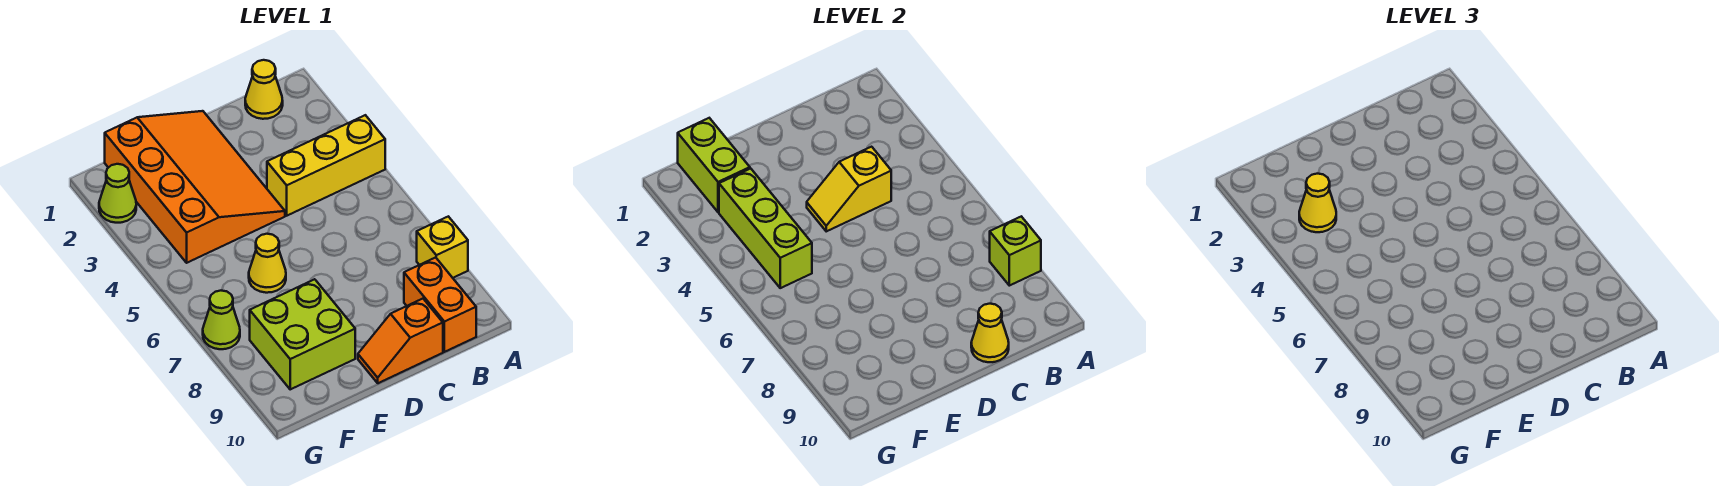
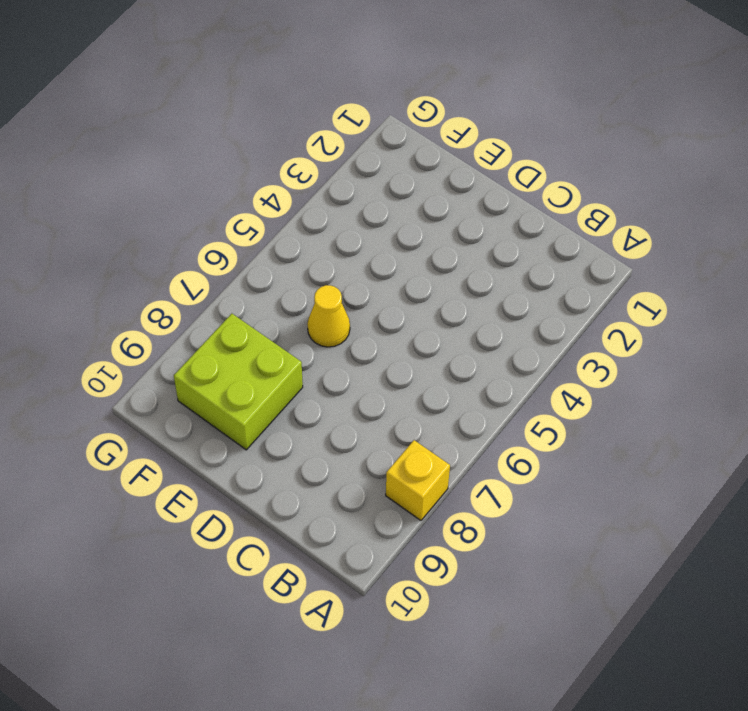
none -> yellow brick A4:C4 level 1
none -> yellow cone B1 level 1
none -> orange brick B9:B10 level 1

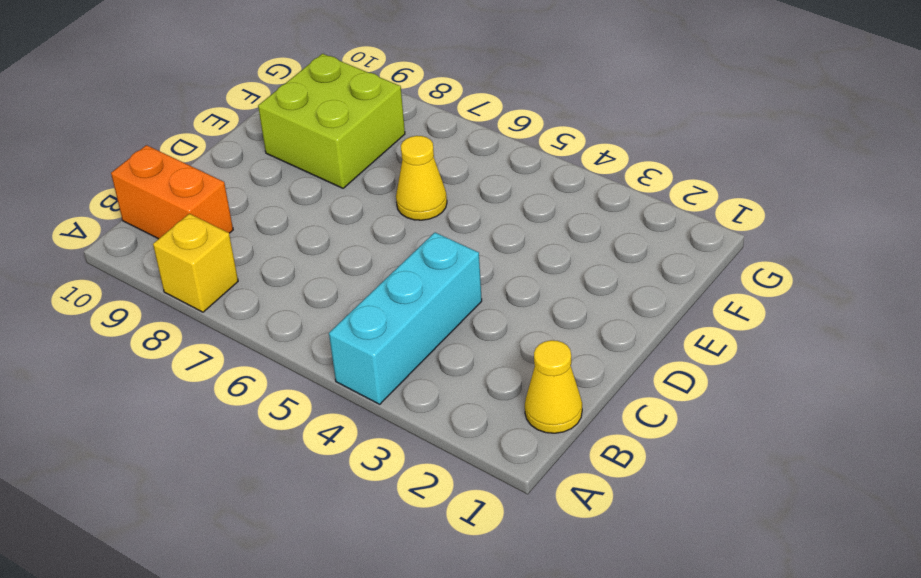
cyan brick A4:C4 level 1 -> yellow brick A4:C4 level 1
none -> orange slope C10:D10 level 1 top C
none -> orange slope D1:F4 level 1 top F
none -> lime cone G2 level 1

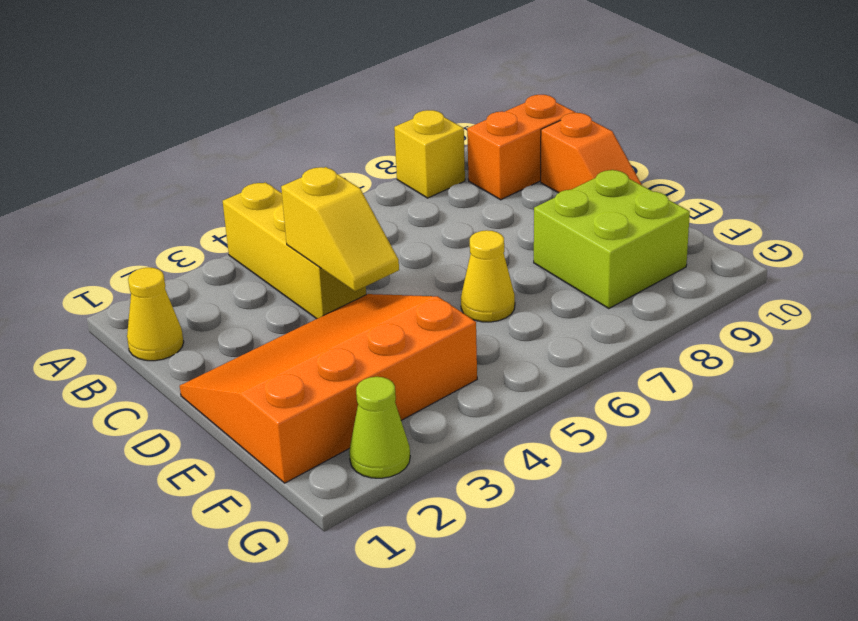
none -> lime cone G7 level 1
none -> lime brick A8 level 2
none -> yellow cone C10 level 2

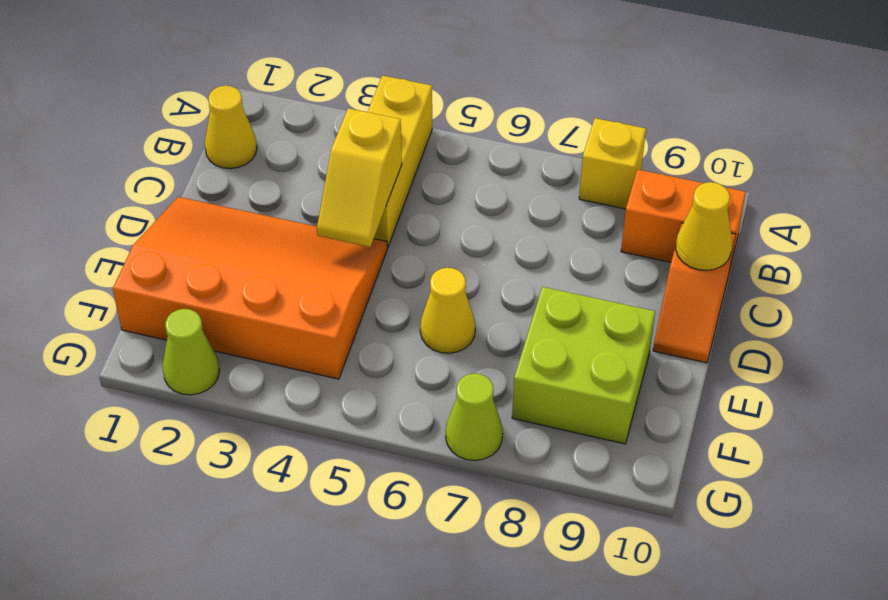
none -> lime brick A8 level 2
none -> lime brick F1:F2 level 2
none -> lime brick F3:F5 level 2

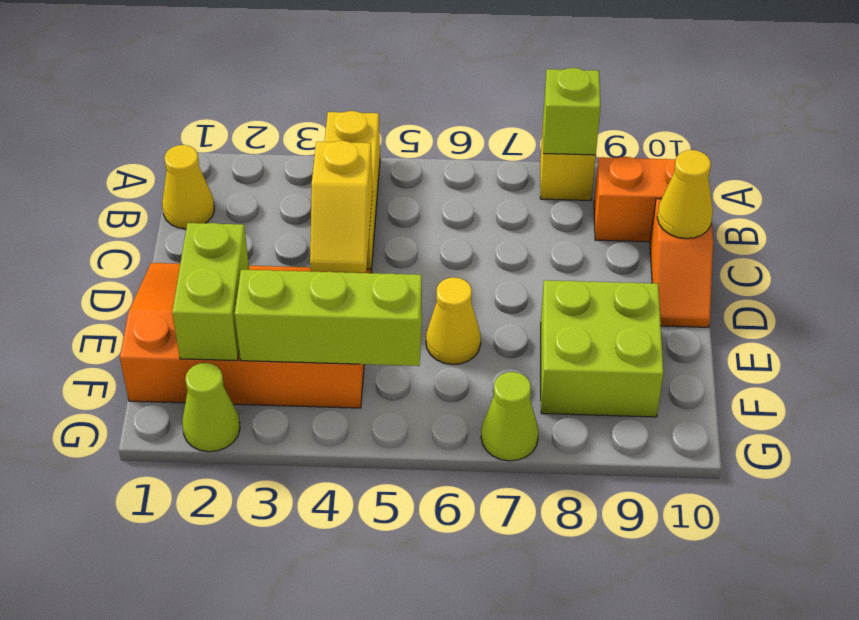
lime brick E2:F2 level 2 -> lime brick F1:F2 level 2
none -> yellow cone F3 level 3

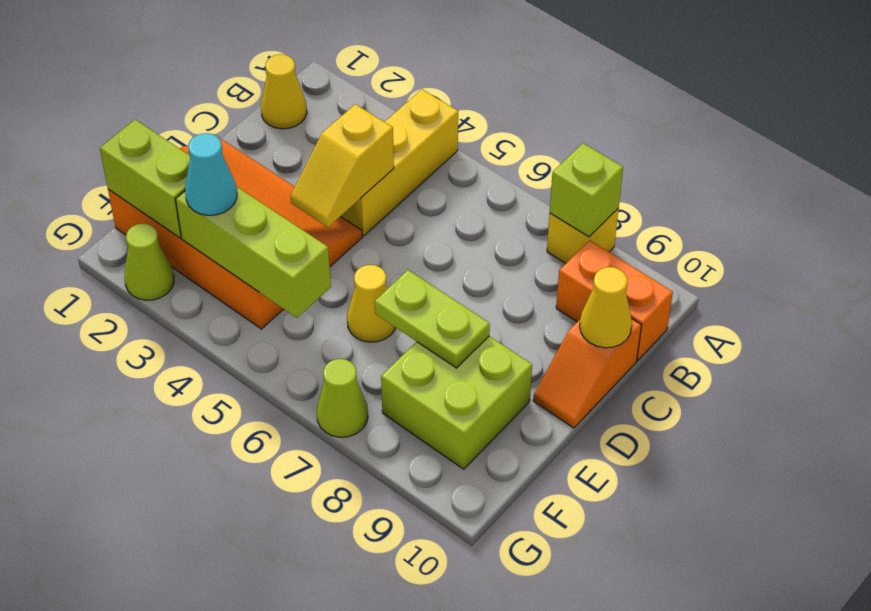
lime plate E7:E8 level 2 -> none
cyan cone F3 level 3 -> yellow cone F3 level 3

